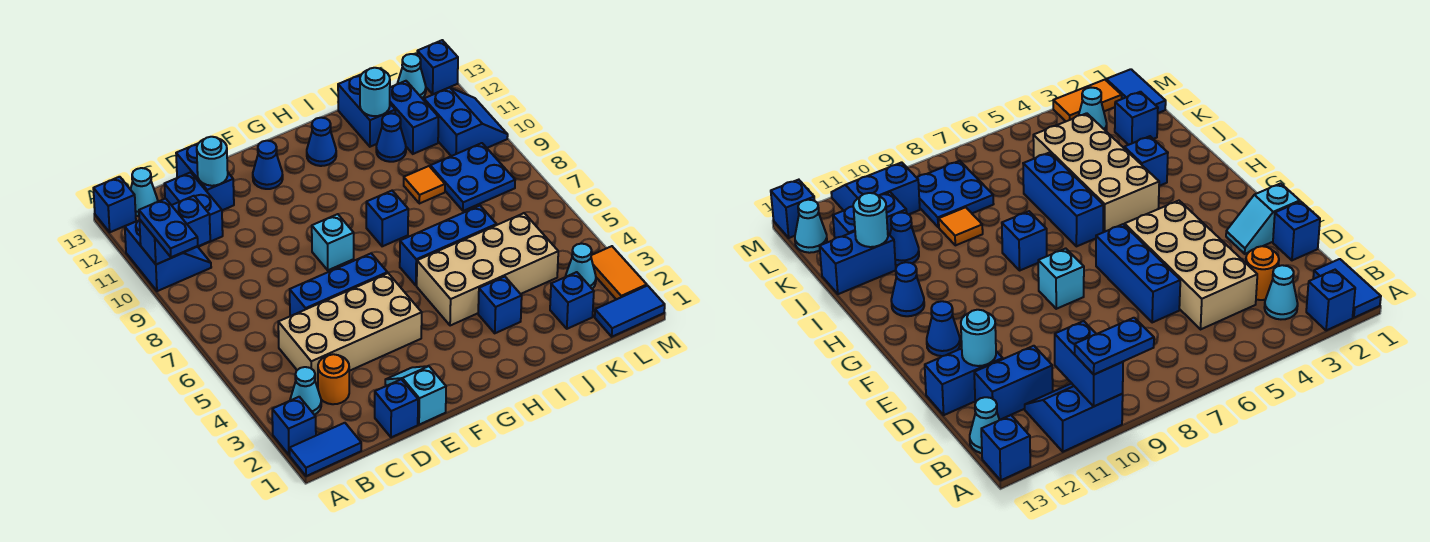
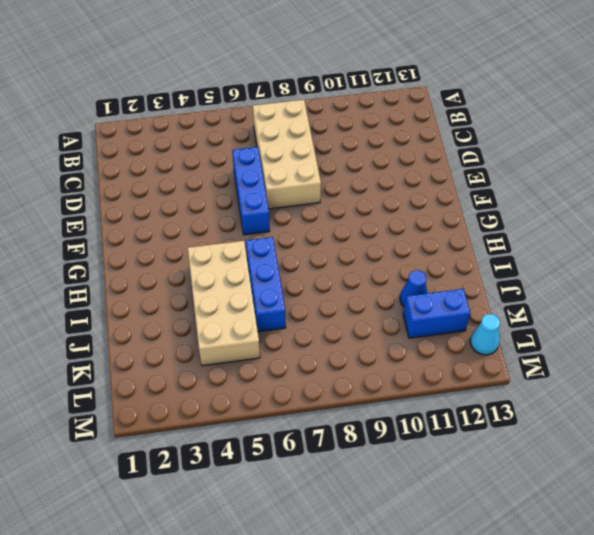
tan brick B7:E8 level 1 -> tan brick C4:F5 level 1
none -> blue tile A1:B1 level 1
none -> blue brick A2 level 1
none -> blue slope A10:B11 level 1 top A
none -> blue brick A13 level 1

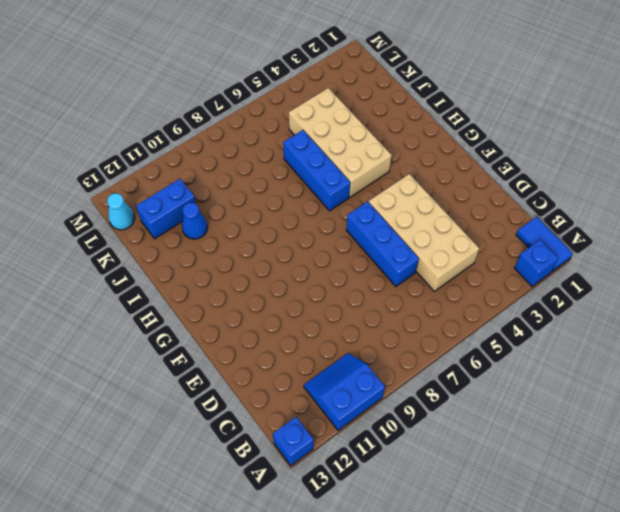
none -> cyan cone B3 level 1
none -> cyan cone B13 level 1
none -> orange round brick C3 level 1
none -> blue brick C11:C12 level 1

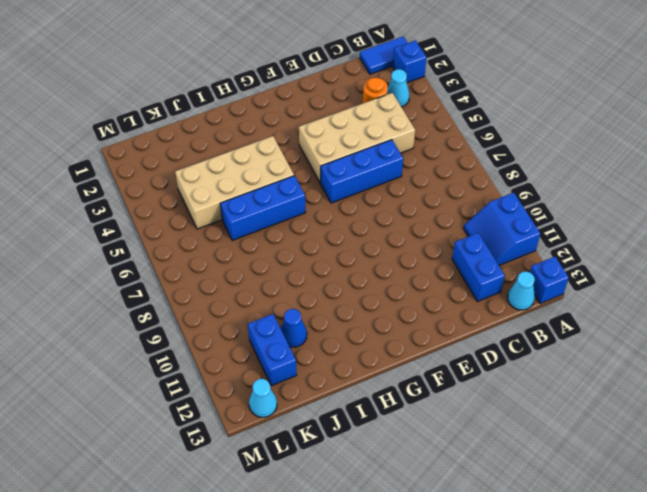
none -> blue brick D1 level 1
none -> blue brick D12:D13 level 1
none -> cyan slope E1:E2 level 1 top 1
none -> cyan brick F8 level 1

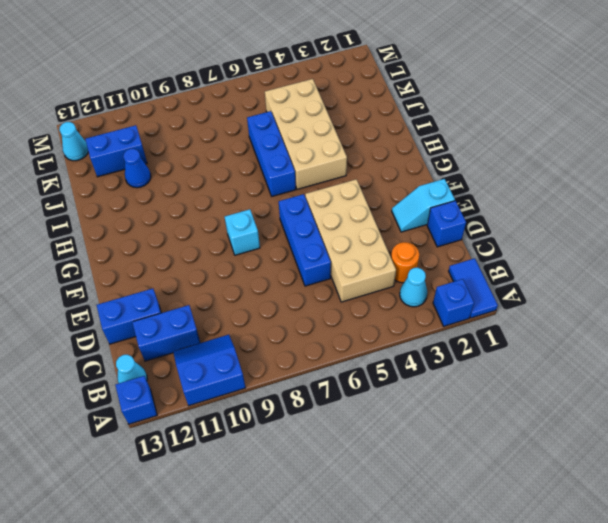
none -> blue cone F12 level 1
none -> blue brick H8 level 1
none -> blue cone H12 level 1
none -> blue brick I3 level 1

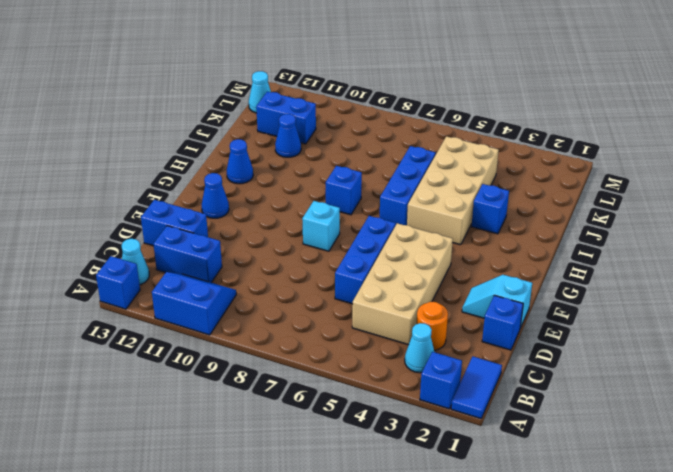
none -> orange tile J9 level 1
none -> blue brick J12:J13 level 1
none -> blue brick K2 level 1
none -> blue plate K8:L9 level 1

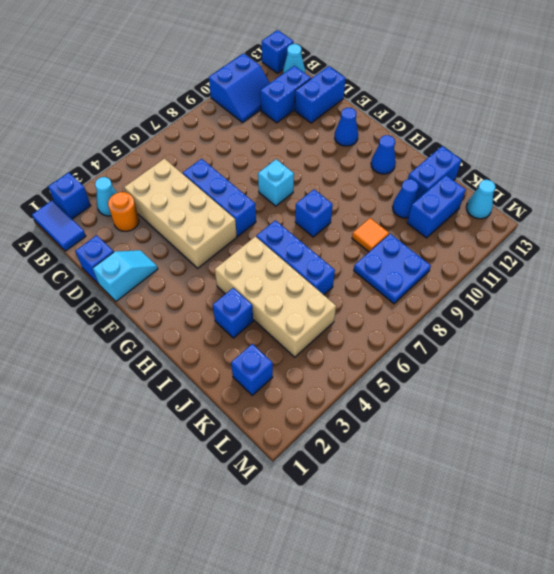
none -> blue tile L1:M1 level 1
none -> cyan cone L3 level 1
none -> blue slope L10:M11 level 1 top L
none -> orange tile M2:M3 level 1

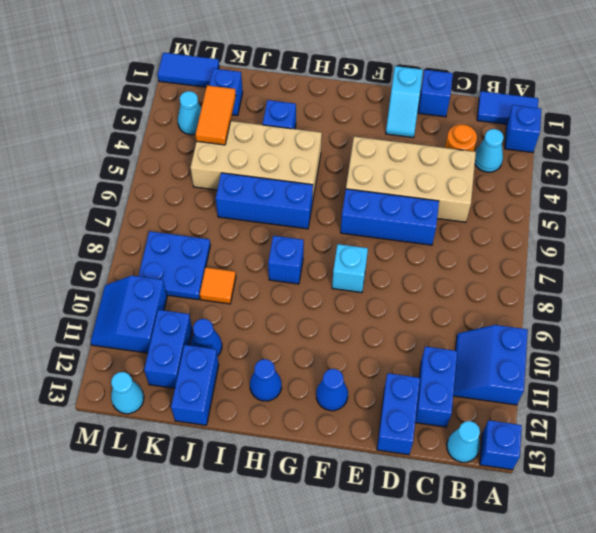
orange tile K3:K4 level 2 -> orange tile M2:M3 level 1
none -> blue brick M13 level 1
none -> blue brick A10:B10 level 2
none -> cyan round brick D12 level 2
none -> cyan round brick J12 level 2

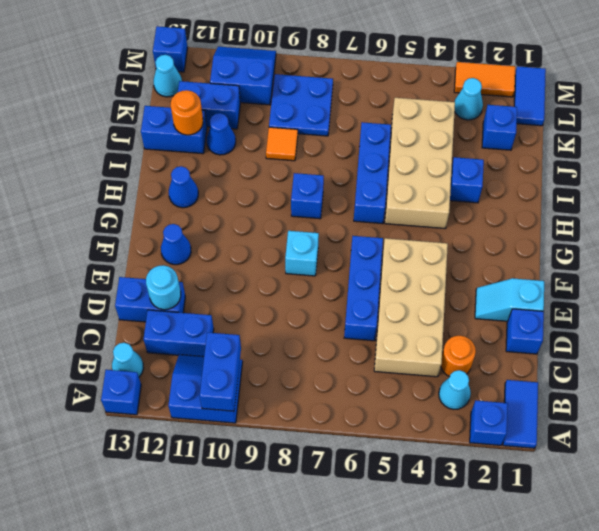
orange round brick J12 level 2 -> cyan round brick J12 level 2
none -> blue plate A9:A10 level 3

